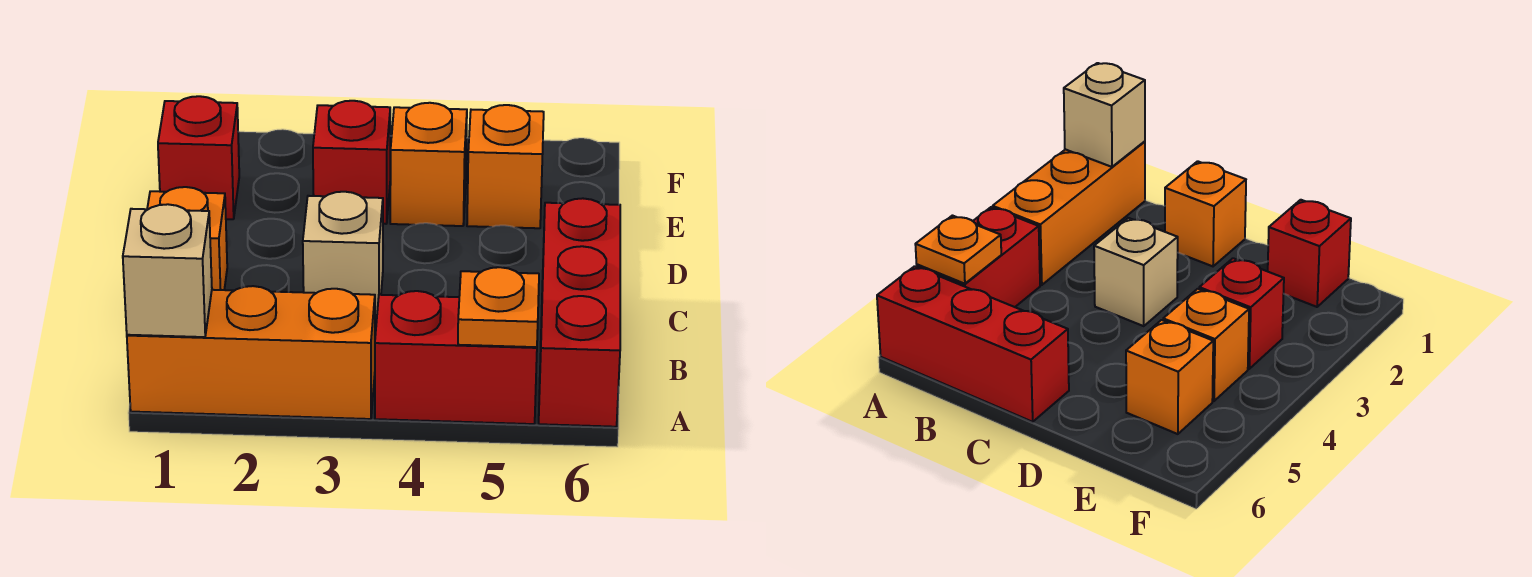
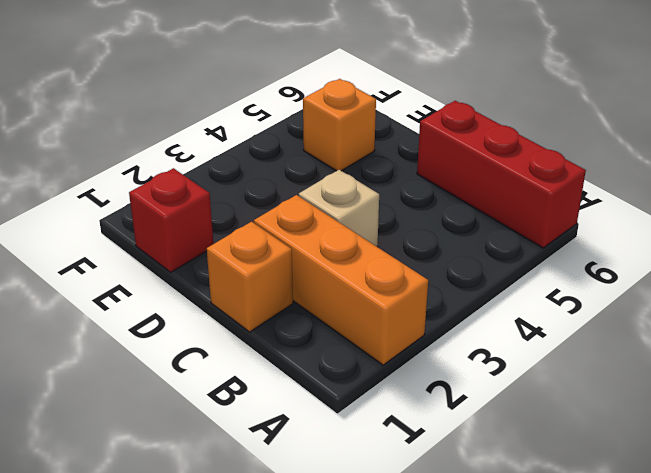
orange brick A2:C2 level 1 -> orange brick A1:A3 level 1
none -> red brick A4:A5 level 1
none -> red brick E3 level 1

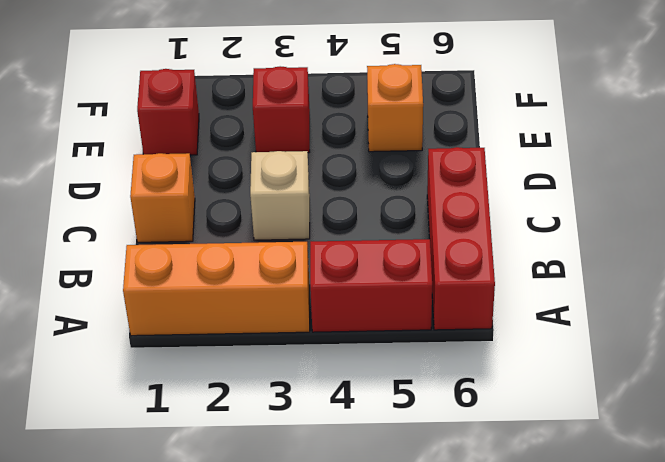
none -> orange brick E4 level 1
none -> tan brick A1 level 2

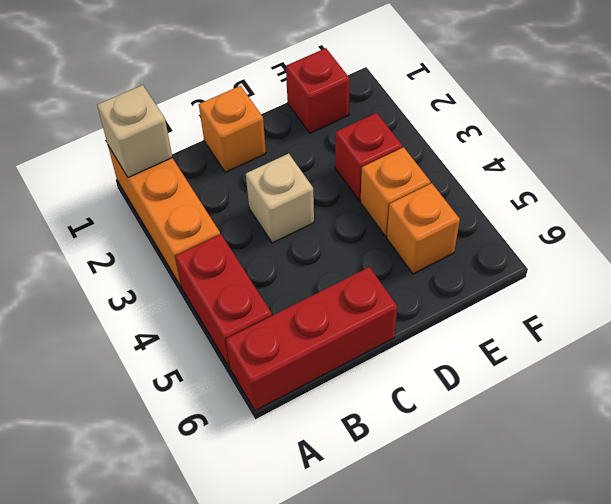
none -> orange plate A5 level 2

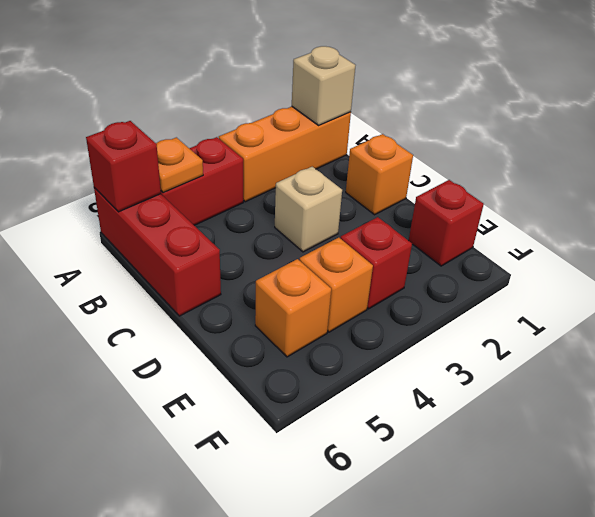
red brick A6 level 2 -> none

